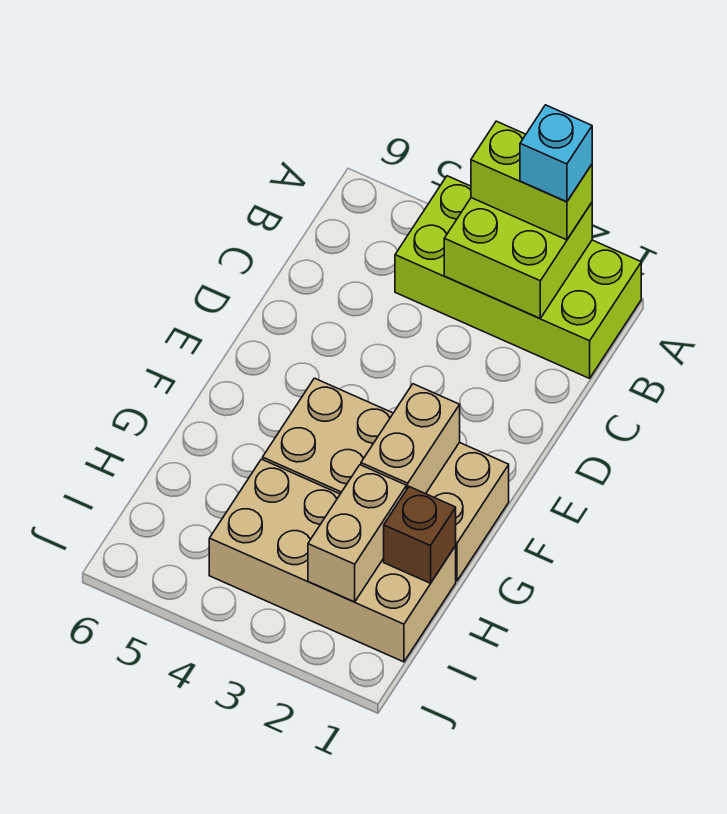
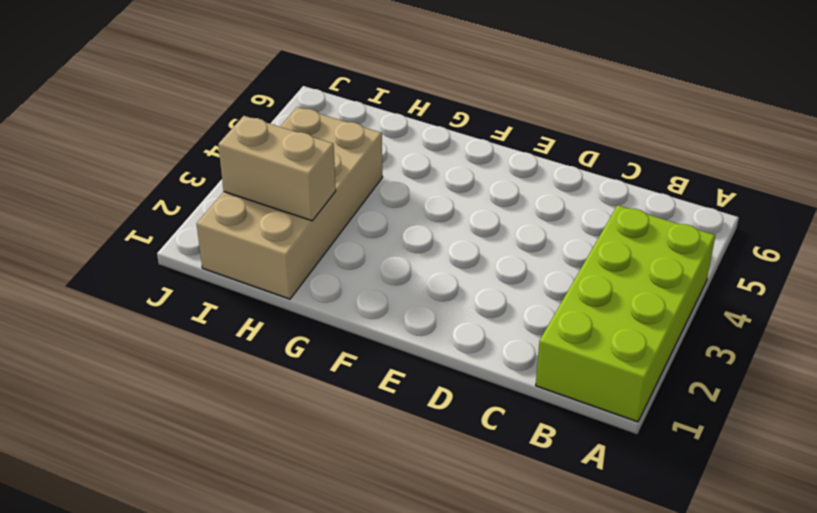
none -> tan brick F1:G4 level 1
none -> lime brick A2:B3 level 2

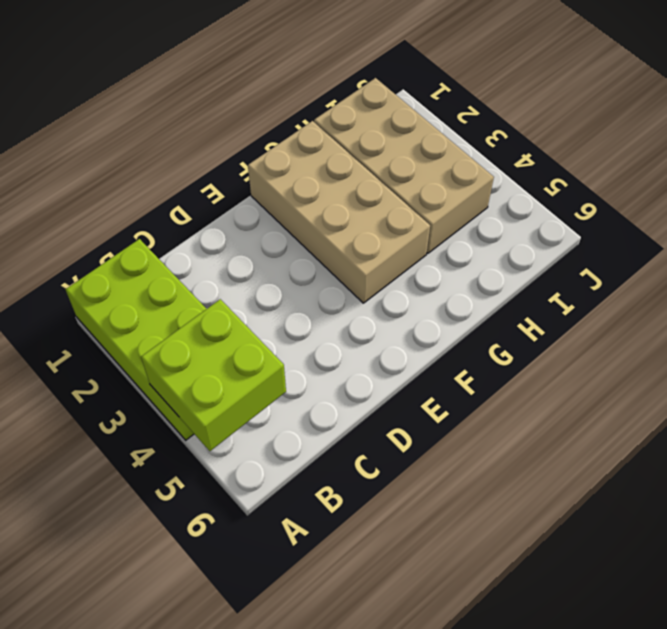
lime brick A4:B5 level 2 -> lime brick A2:B3 level 2
none -> tan brick F2:G2 level 2
none -> brown brick H1 level 2

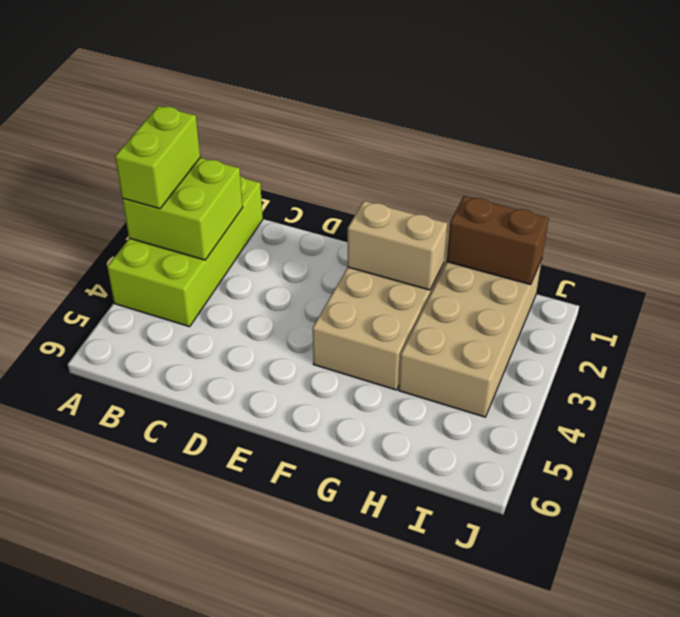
brown brick H1:I1 level 2 -> brown brick H1 level 2
none -> tan brick H2:I2 level 2
none -> cyan brick A2 level 4

